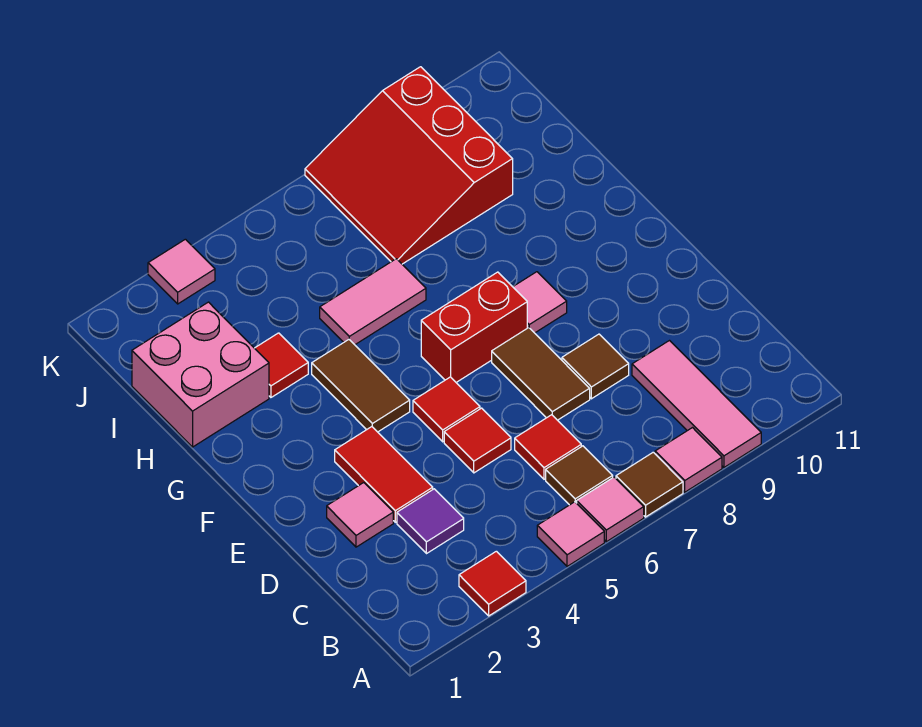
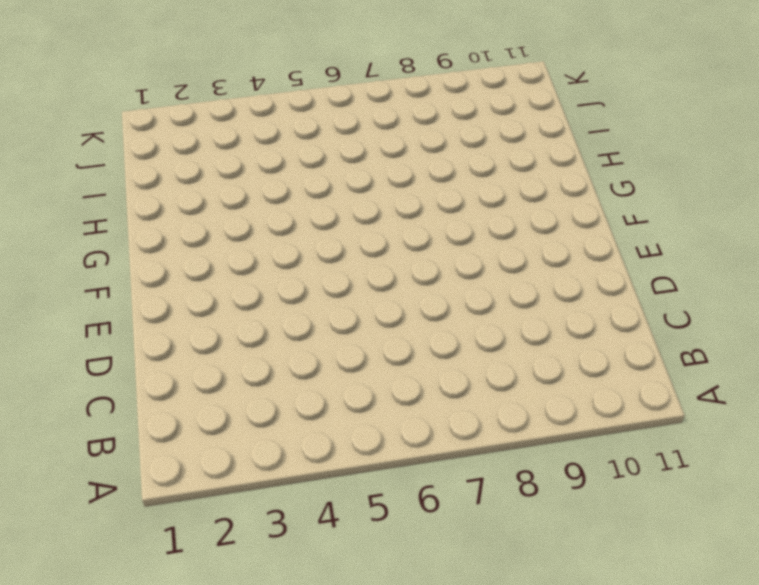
none -> red tile A3 level 1
none -> pink tile A5 level 1
none -> pink tile A6 level 1

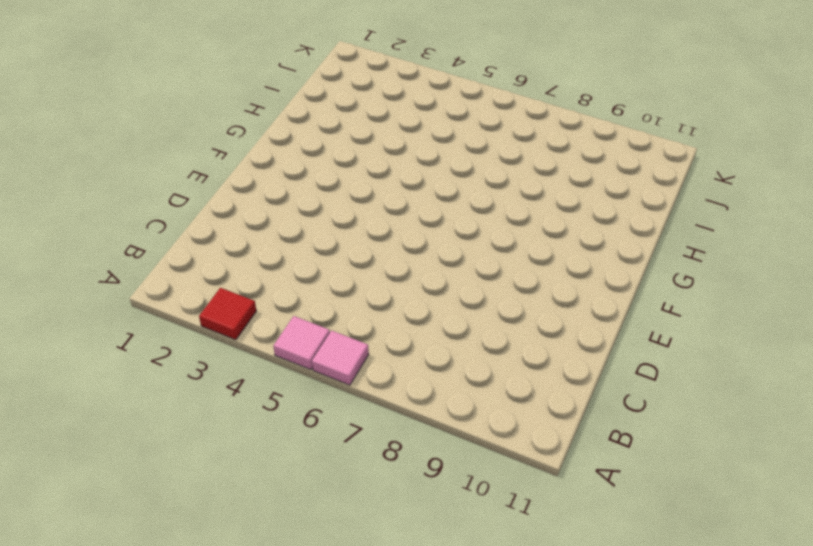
none -> brown tile A7 level 1
none -> pink tile A8 level 1
none -> pink tile A9:C9 level 1

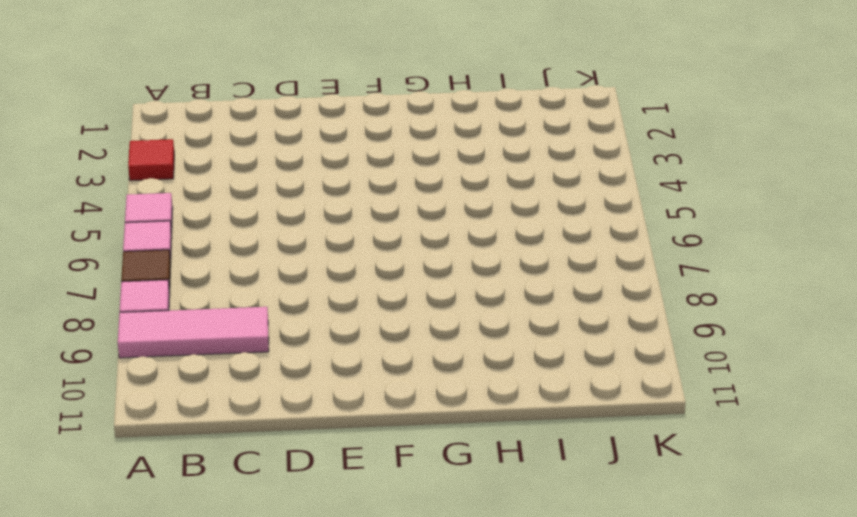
none -> brown tile B6 level 1
none -> purple tile C3 level 1
none -> red tile C6 level 1

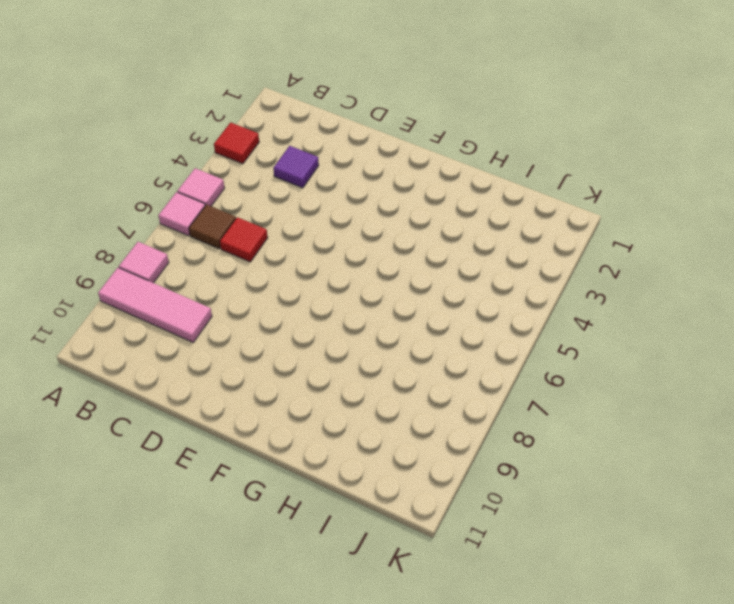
none -> brown tile A7 level 1
none -> pink tile D2 level 1
none -> red tile D3:E3 level 1

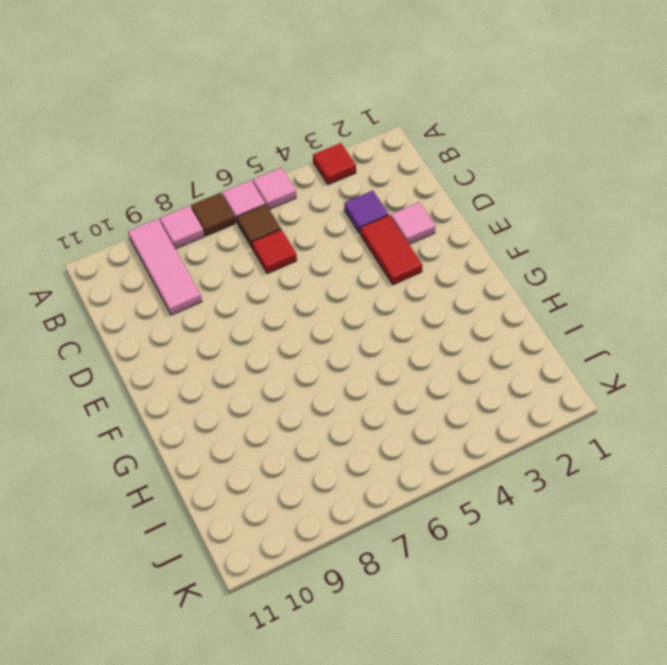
none -> red tile D5 level 1
none -> brown tile D7:E7 level 1
none -> brown tile D8 level 1

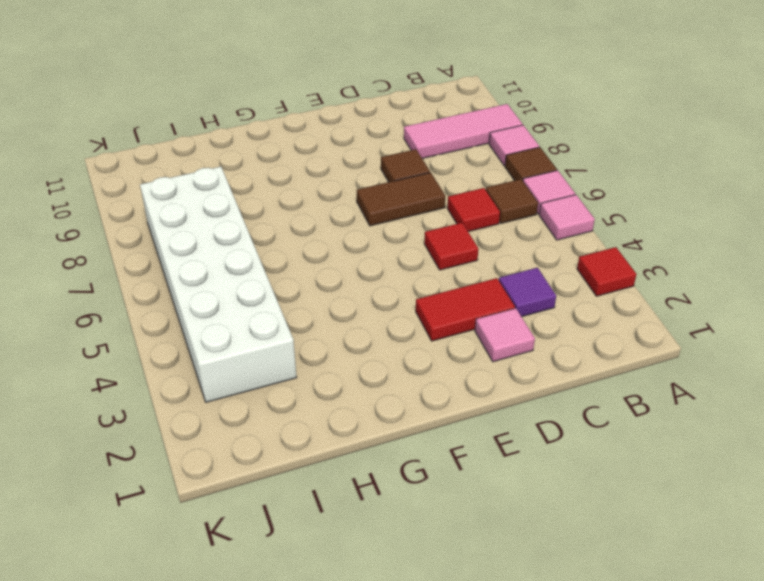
white brick I3:J8 level 1 -> red slope I7:K9 level 1 top 9
none -> red tile E5 level 1
none -> brown tile F4:G4 level 1
none -> red brick F6:F7 level 1

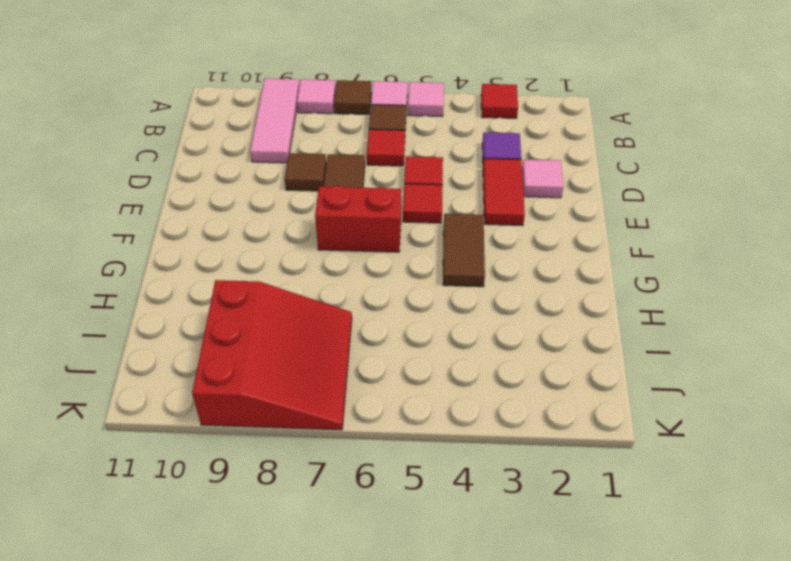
none -> pink tile F8 level 1
none -> pink brick H1:I2 level 1
none -> red tile H3 level 1

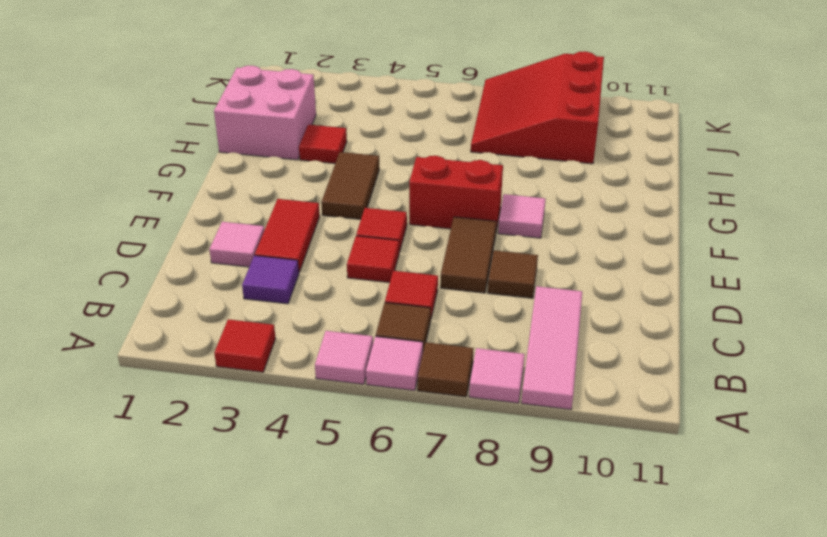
none -> pink tile H5:H6 level 1
none -> pink tile K3 level 1

